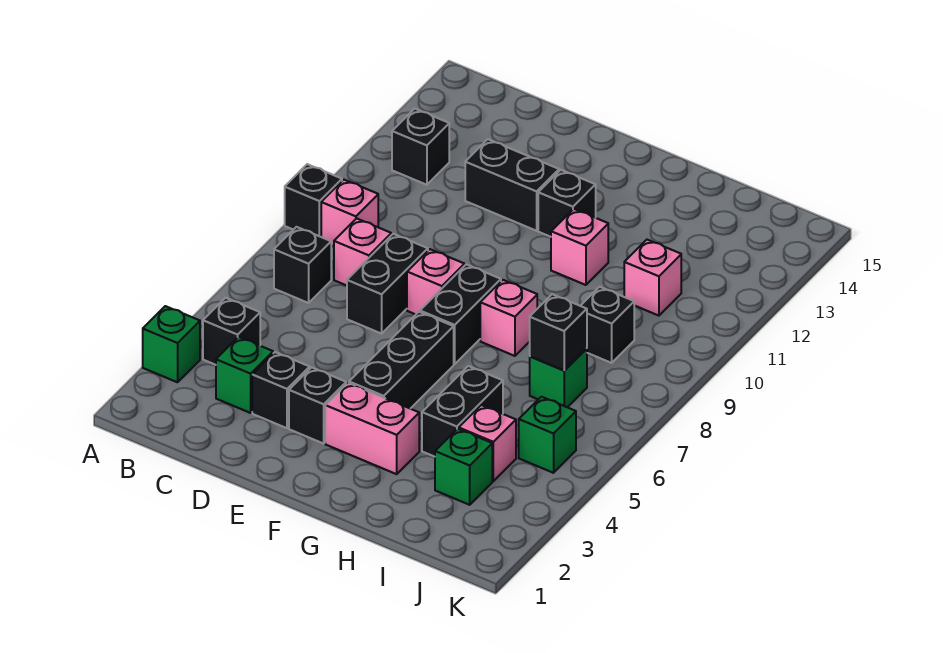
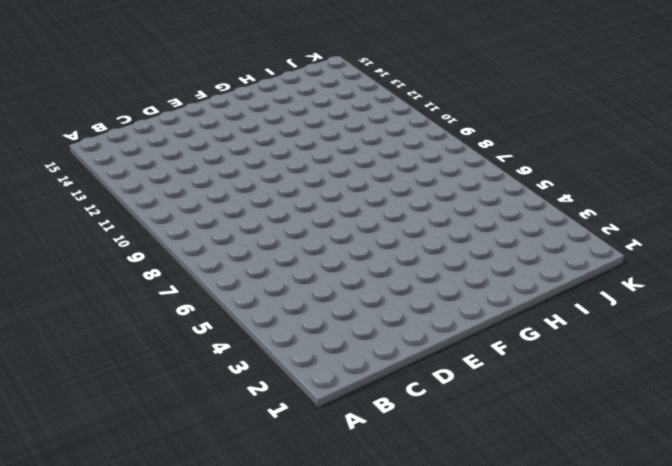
none -> green brick A3 level 1
none -> black brick A9 level 1
none -> black brick B4 level 1

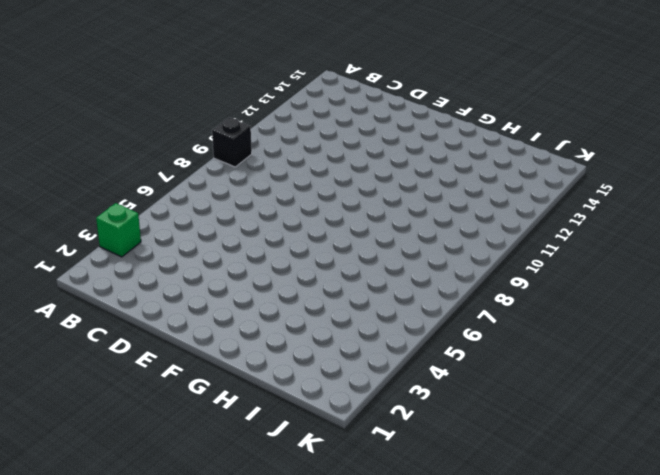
none -> black brick B4 level 1
none -> black brick B7 level 1
none -> pink brick B9 level 1

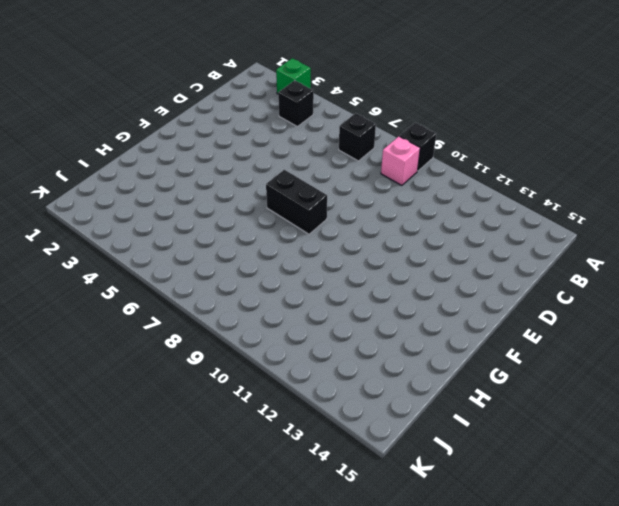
none -> black brick B12 level 1
none -> green brick C3 level 1
none -> pink brick C8 level 1

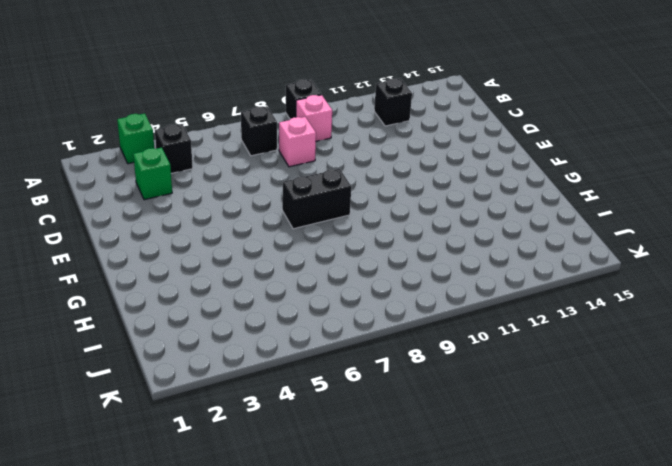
none -> black brick D3 level 1
none -> black brick D7:D8 level 1
none -> black brick D12:E12 level 1

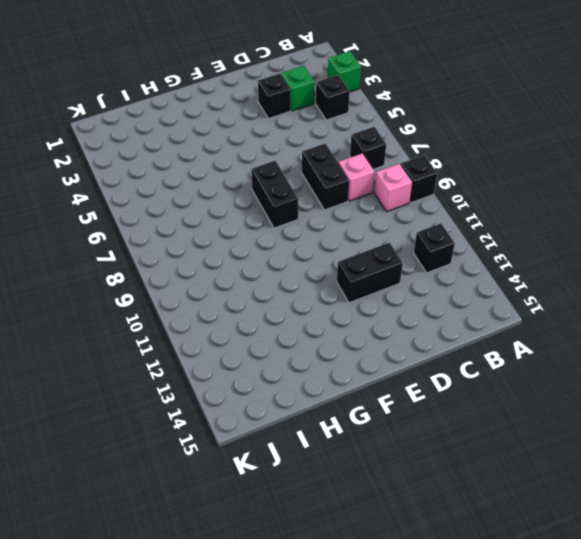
none -> black brick E3 level 1
none -> pink brick E8 level 1
none -> pink brick F3:G3 level 1

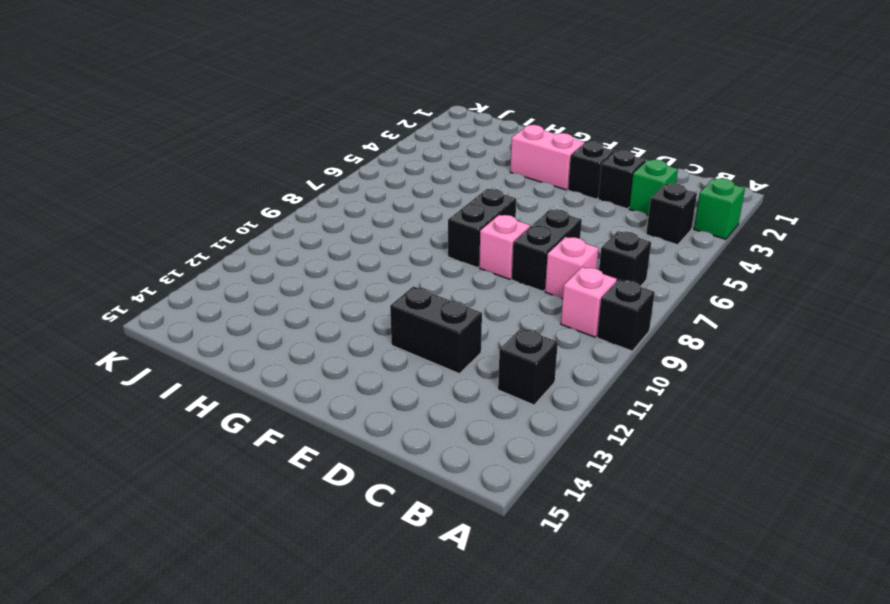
none -> black brick F4:F6 level 1
none -> black brick F12 level 1
none -> pink brick G8 level 1

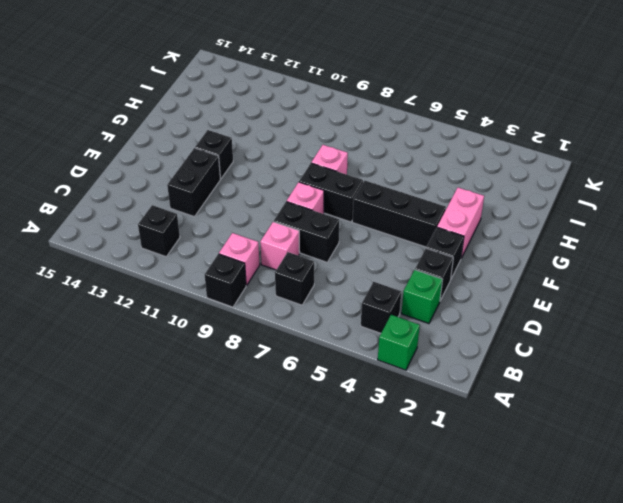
none -> pink brick G11 level 1
none -> black brick H4:H5 level 1
none -> green brick I3 level 1

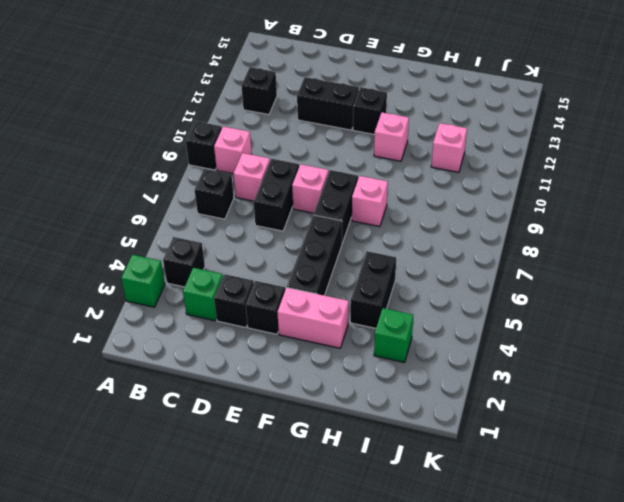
none -> pink brick I4 level 1
none -> green brick I7 level 1
none -> black brick I9 level 1

